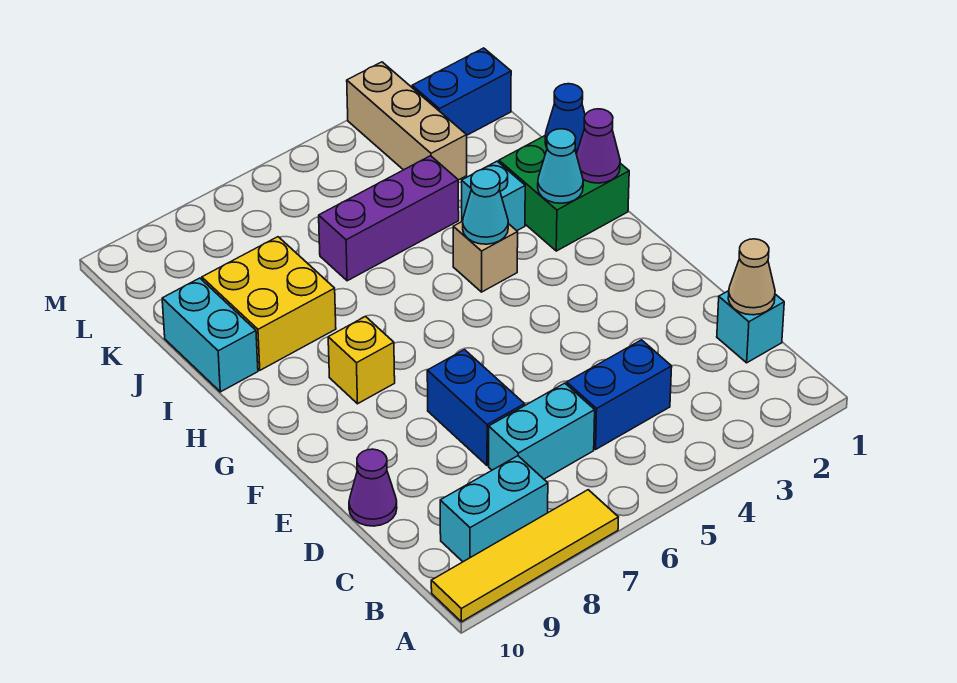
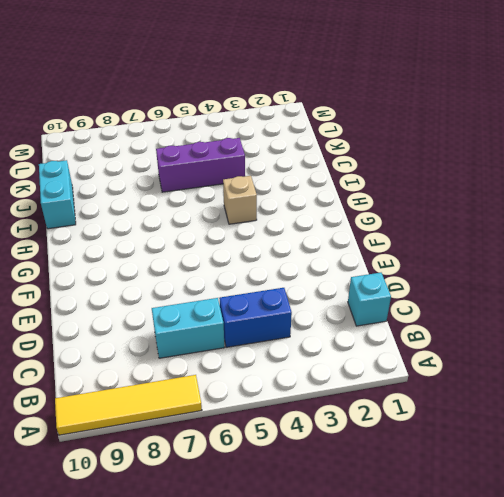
none -> cyan brick B8:B9 level 1
none -> blue brick D7:E7 level 1
none -> purple cone D10 level 1

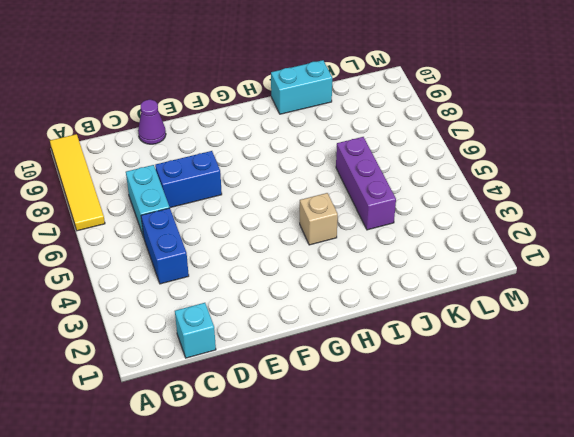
none -> cyan brick B8:B9 level 1
none -> yellow brick G8 level 1
none -> green brick H1:I2 level 1

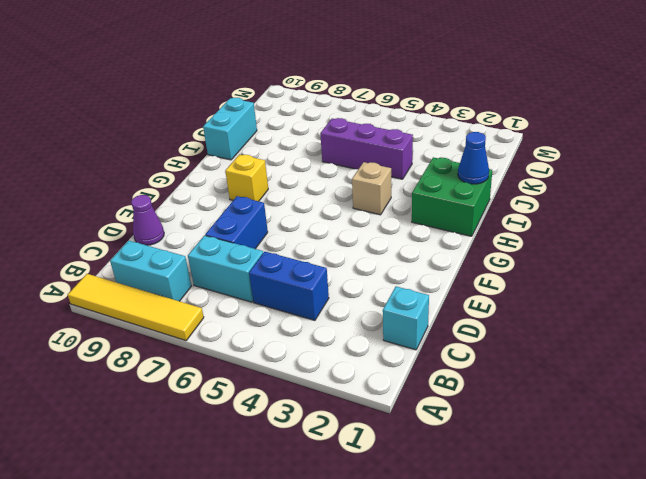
none -> cyan brick I3 level 1
none -> yellow brick I8:J9 level 1
none -> tan brick K3:M3 level 1

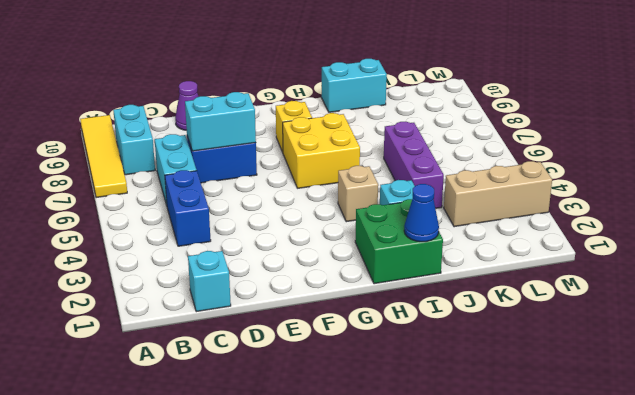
cyan brick D7:E7 level 2 -> none
yellow brick G6:H7 level 1 -> yellow brick I8:J9 level 1
none -> blue brick L1:L2 level 1
none -> tan cone C1 level 2
none -> purple cone H1 level 2

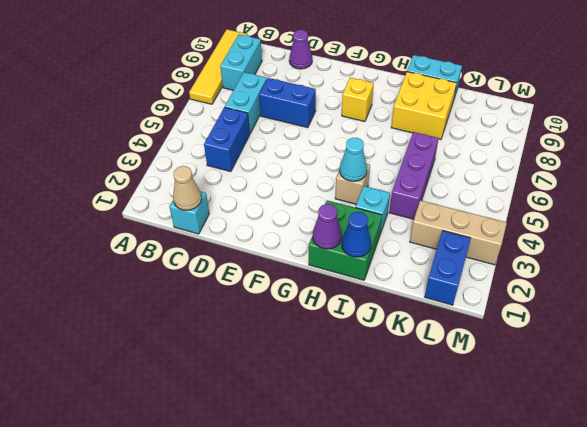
none -> cyan cone H2 level 2

